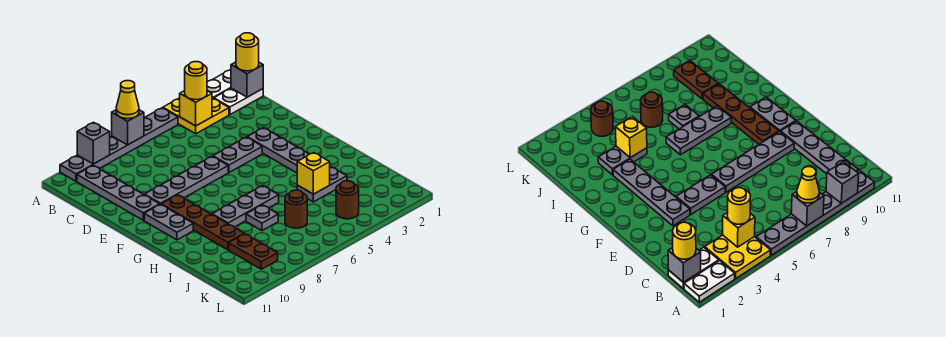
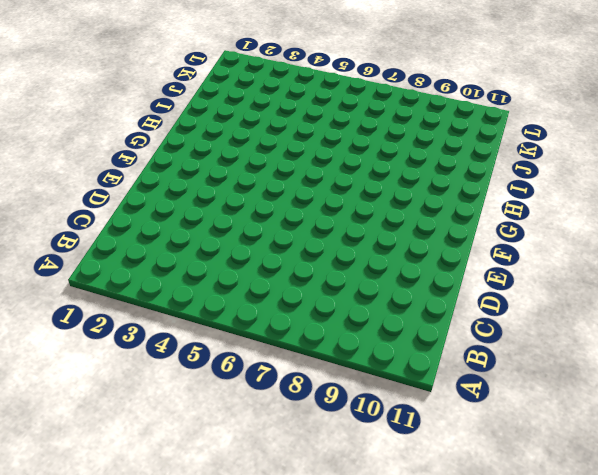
none -> white plate A1:A2 level 1
none -> yellow plate A3:B4 level 1
none -> grey plate A5:A10 level 1

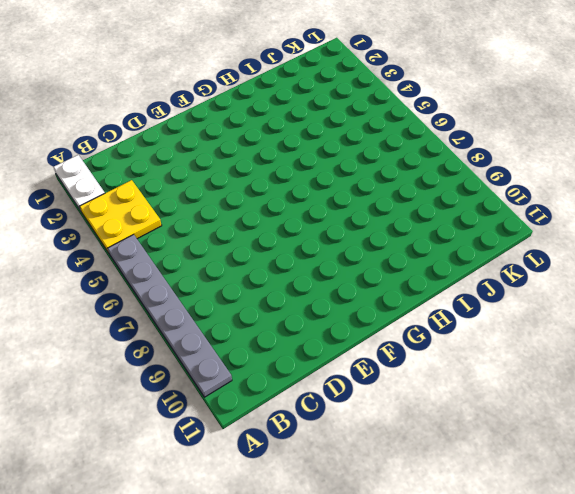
none -> white plate B1:B2 level 1
none -> grey plate B10:E10 level 1
none -> grey plate E3:H3 level 1

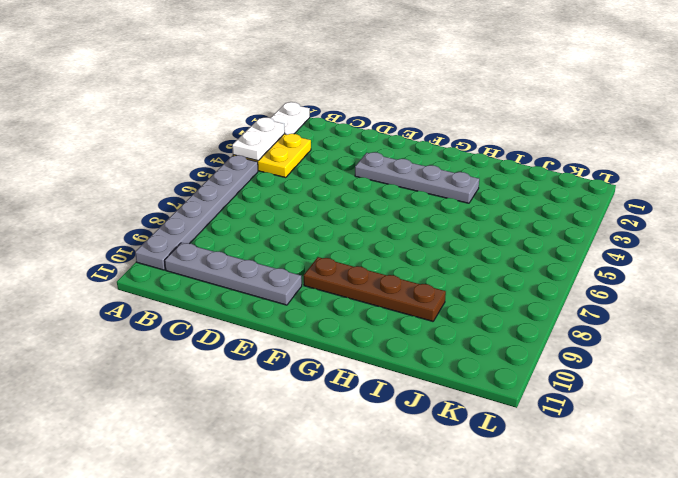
white plate A3:A4 level 2 -> white plate B1:B2 level 1
none -> grey plate E4:E5 level 1
none -> grey plate E6:E9 level 1
none -> grey plate F10:G10 level 1

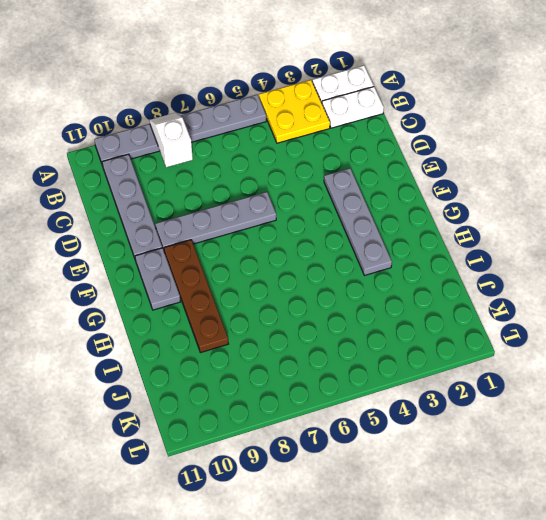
white slope A8:B8 level 2 top B -> none
none -> grey plate E4:E5 level 1
none -> grey plate H6:H8 level 1
none -> grey plate I3:I4 level 1

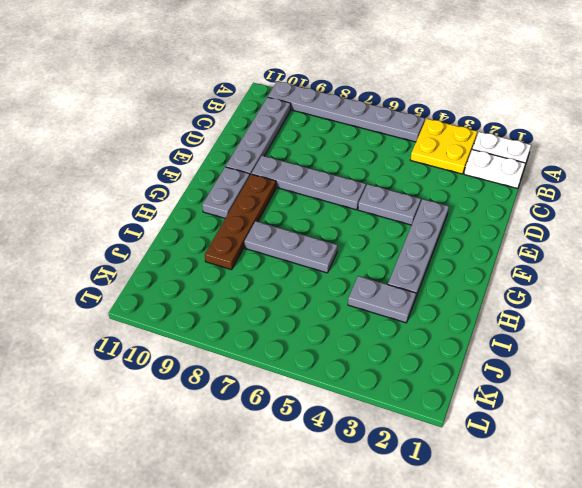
none -> grey plate I7 level 1
none -> brown round brick J6 level 1
none -> brown plate J9:K9 level 1

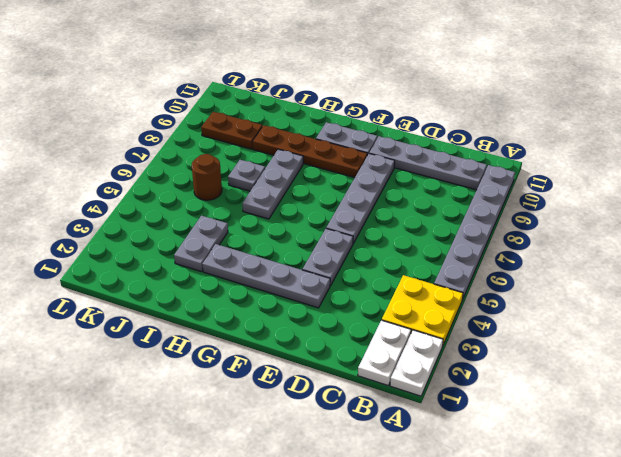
none -> brown round brick K4 level 1
none -> grey brick A7 level 2
none -> grey brick A9 level 2

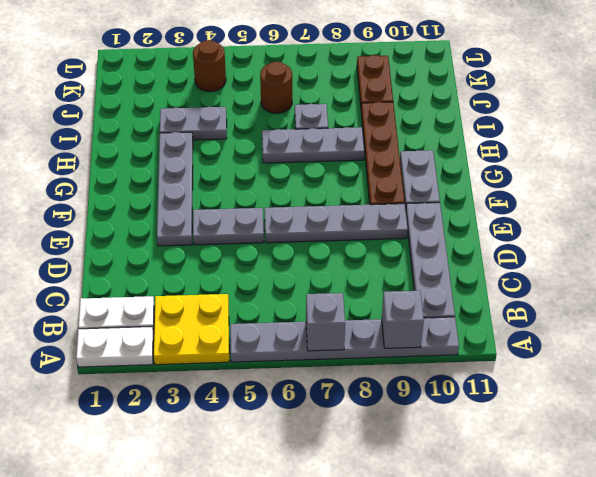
none -> grey brick B1 level 2
none -> yellow brick B4 level 2
none -> yellow brick I4 level 2

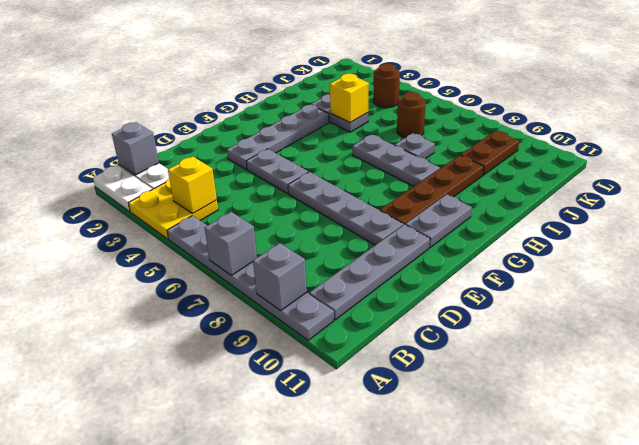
none -> yellow cone A7 level 3
none -> yellow round brick B1 level 3
none -> yellow round brick B4 level 3

